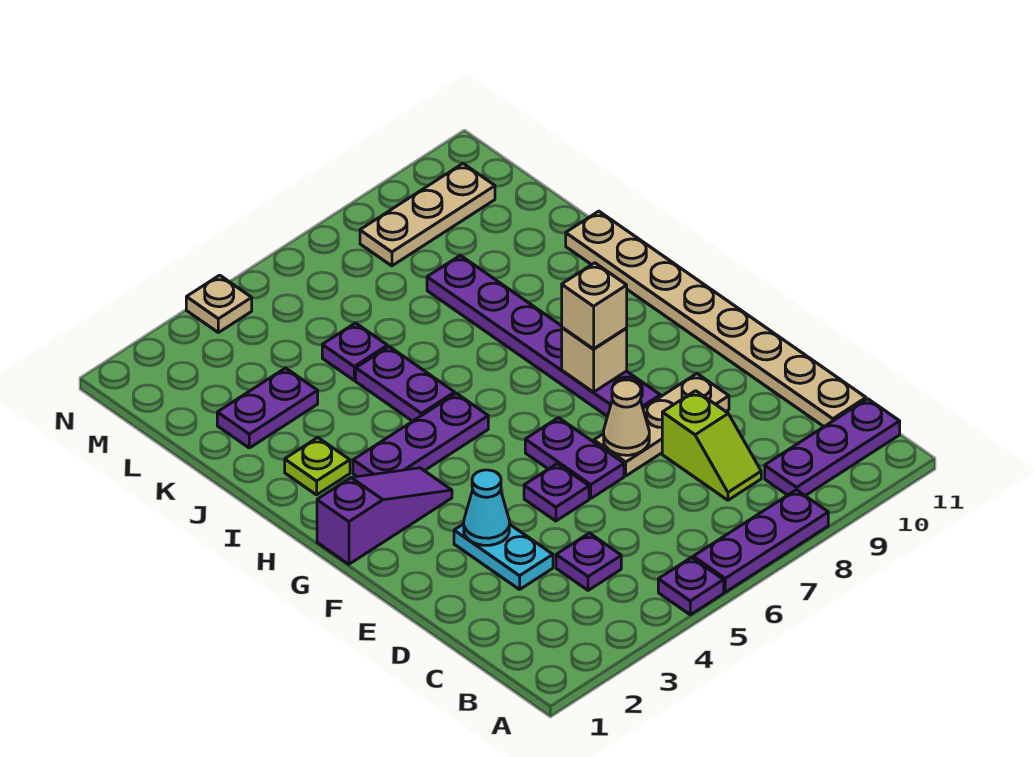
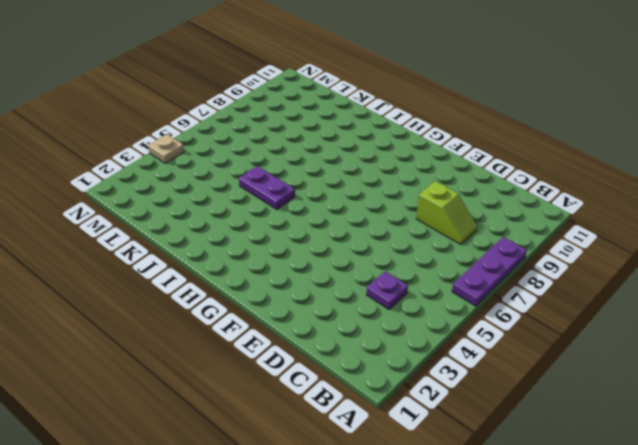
none -> purple plate A5 level 1
none -> purple plate B9:B11 level 1
none -> tan plate C11:J11 level 1

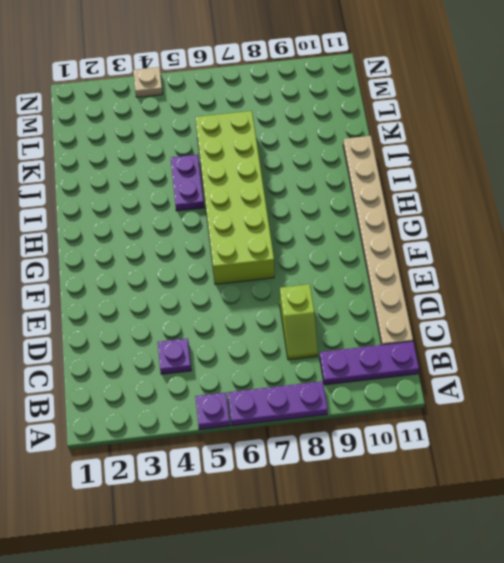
lime brick F6:K7 level 1 -> purple plate E6:F6 level 1
none -> cyan plate D3:E3 level 1
none -> purple plate E5 level 1
none -> tan plate E7:E9 level 1

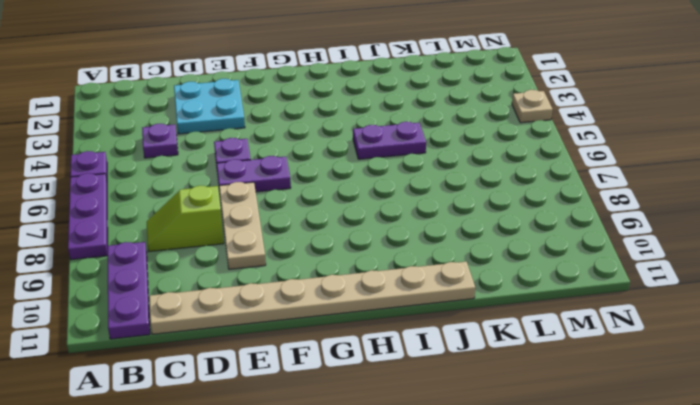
cyan plate D2:E3 level 1 -> cyan plate D3:E3 level 1
none -> purple plate F8:K8 level 1
none -> purple slope G1:G3 level 1 top 1
none -> purple plate H3:H5 level 1

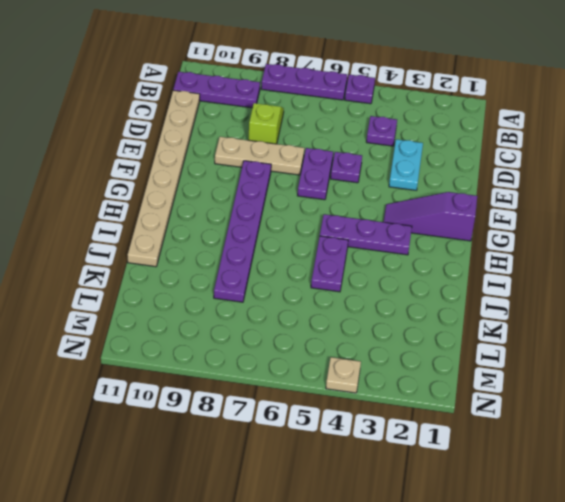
none -> lime plate I2 level 1
none -> purple plate K2:K3 level 1
none -> purple plate K5 level 1

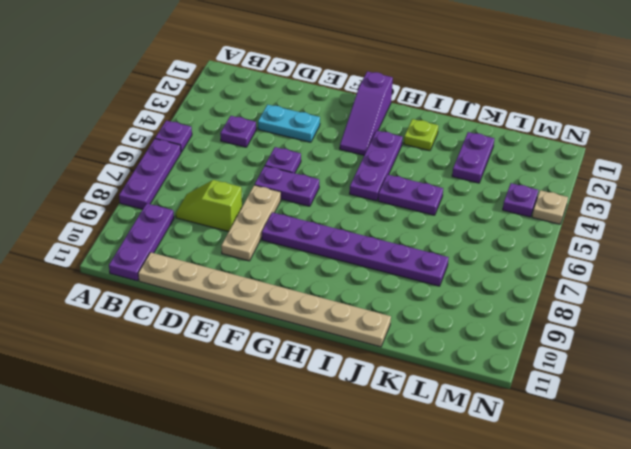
purple plate M4 level 1 -> purple plate K5 level 1
none -> tan plate M8:M10 level 1
none -> cyan cone E3 level 2
none -> tan cone E7 level 2

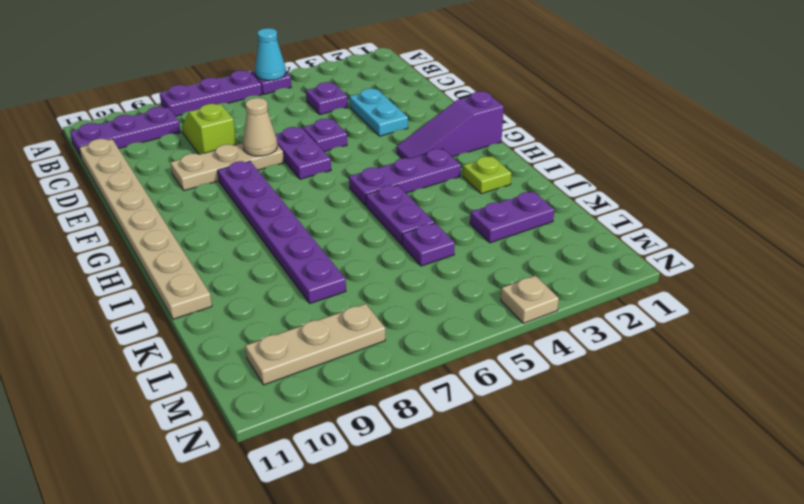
cyan cone A5 level 2 -> cyan cone E3 level 2
none -> tan brick G8 level 2
none -> tan brick G8 level 3

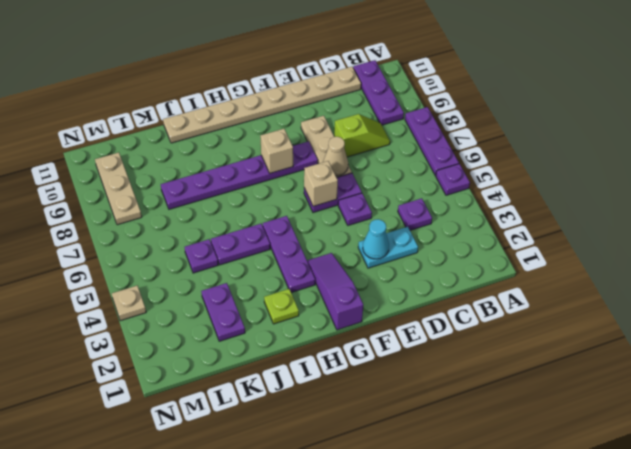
tan brick F6 level 2 -> tan brick G8 level 3

